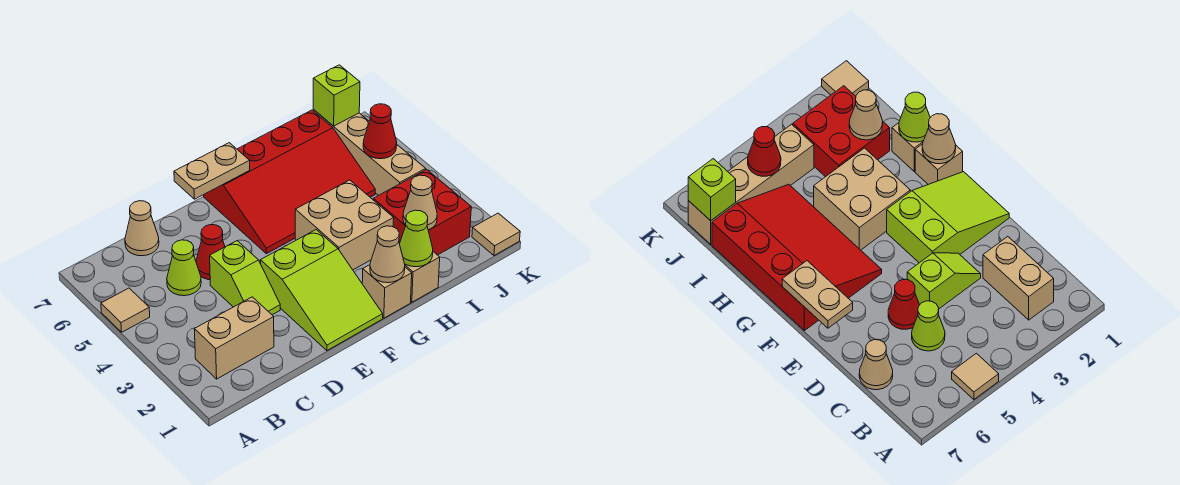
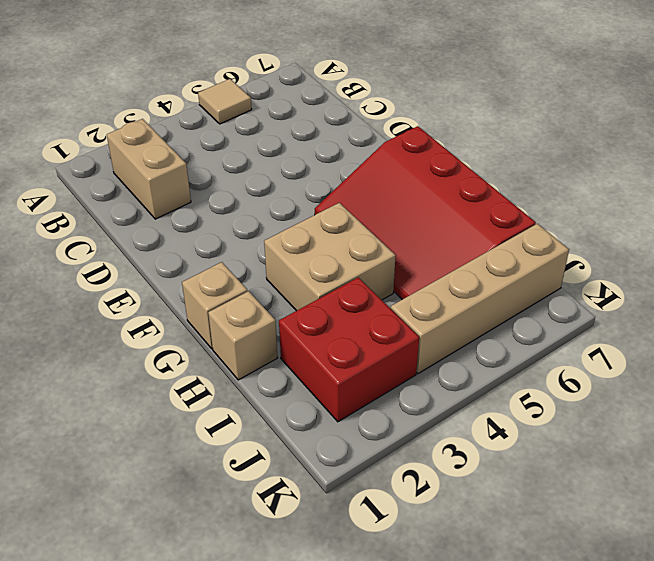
none -> lime cone C5 level 1
none -> tan cone C7 level 1
none -> lime slope D3:D4 level 1 top 4

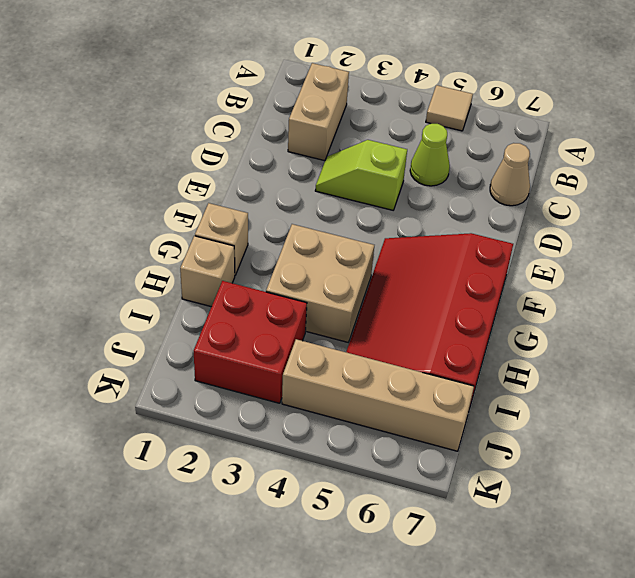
none -> red cone D5 level 1
none -> lime slope E1:F3 level 1 top 3
none -> tan tile K1 level 1

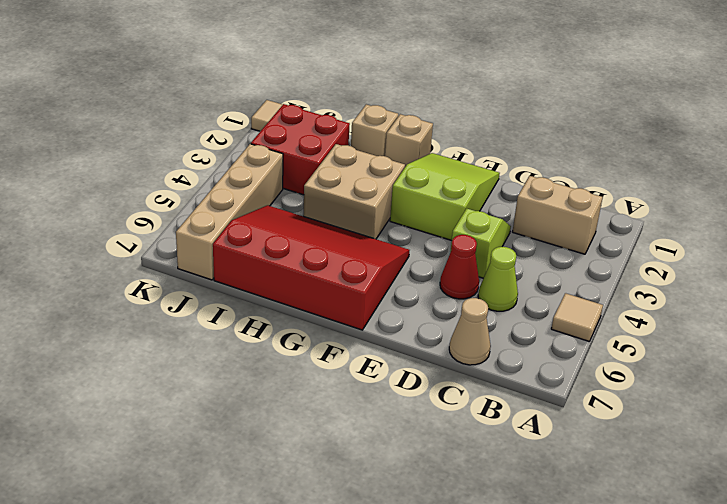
none -> tan plate E7:F7 level 2
none -> tan cone G1 level 2
none -> lime cone H1 level 2

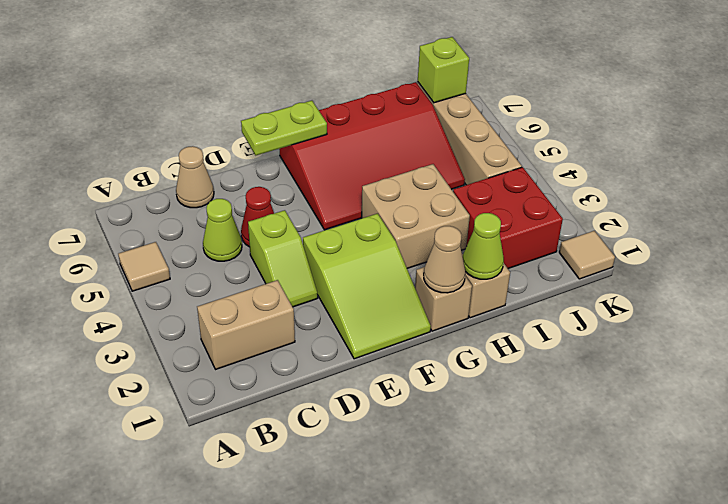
lime plate E7:F7 level 2 -> tan plate E7:F7 level 2
none -> tan cone I2 level 2
none -> red cone J5 level 2

